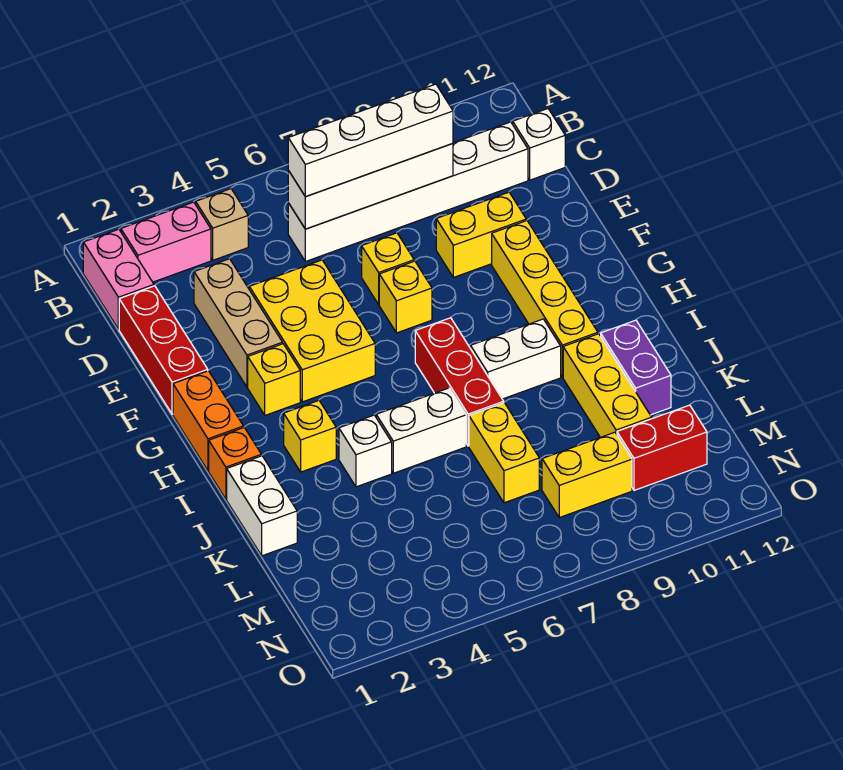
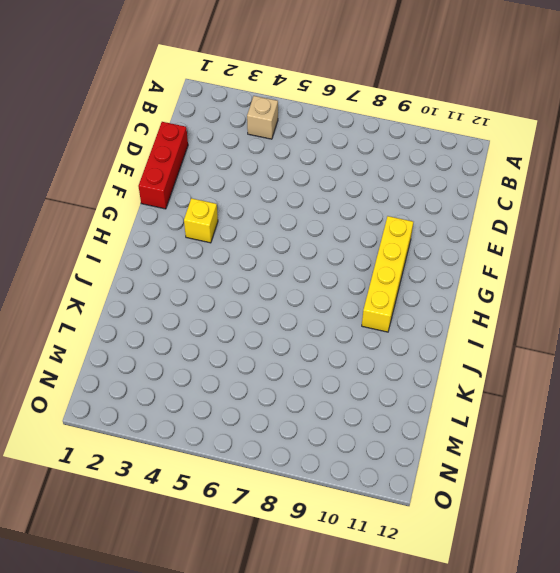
none -> pink brick B1:C1 level 1
none -> pink brick B2:B3 level 1
none -> white brick C6:C11 level 1

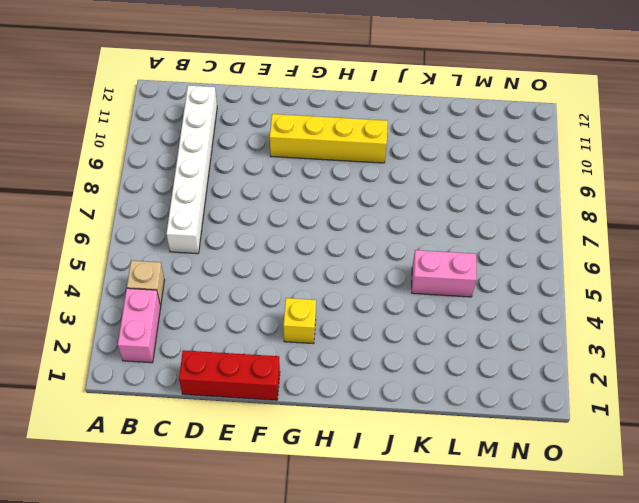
pink brick K5:L5 level 1 -> pink brick B1:C1 level 1
none -> white brick C12 level 1
none -> tan brick D3:F3 level 1
none -> yellow brick E4:G5 level 1

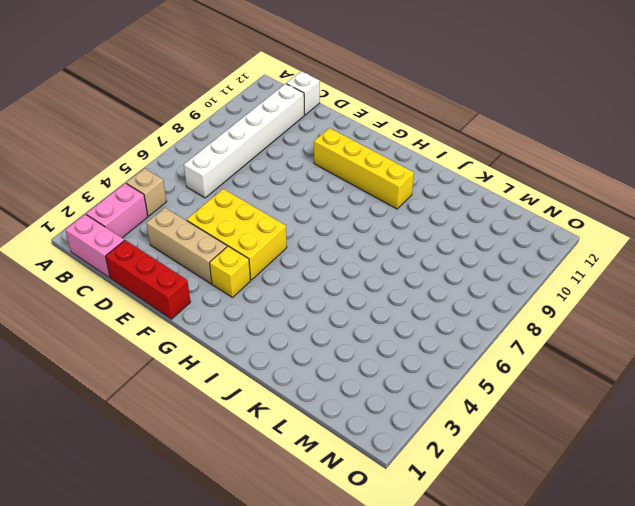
none -> yellow brick E7 level 1
none -> yellow brick E9:E10 level 1
none -> yellow brick F7 level 1

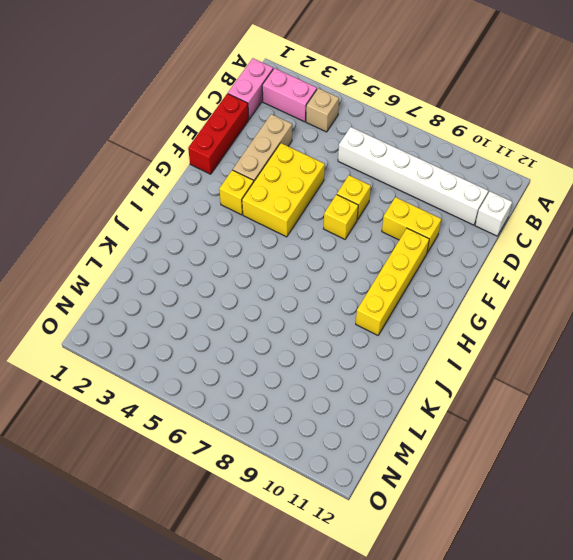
none -> orange brick G1:H1 level 1
none -> red brick H7:J7 level 1
none -> orange brick I1 level 1

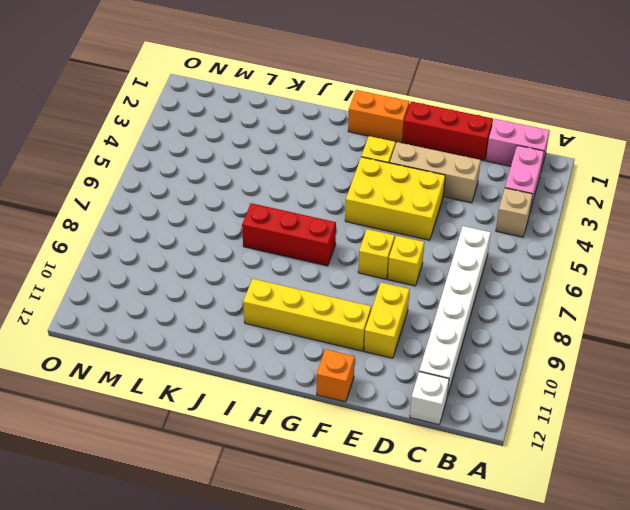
orange brick F12 level 1 -> orange brick I1 level 1
none -> yellow brick I3 level 1
none -> white brick I8:I9 level 1
none -> white brick J1:K1 level 1

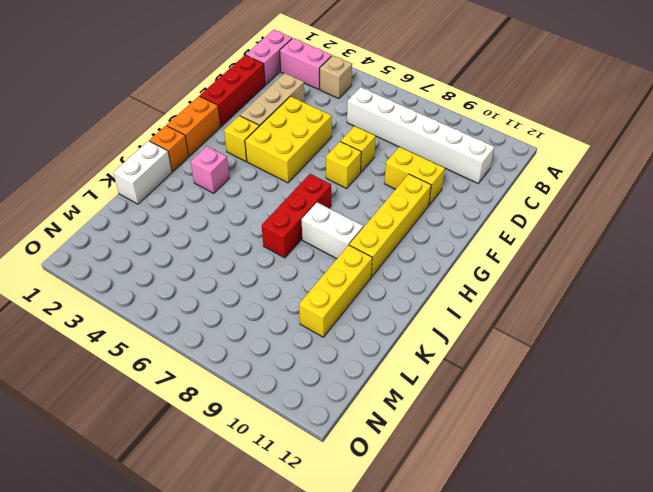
pink brick I3 level 1 -> yellow brick I3 level 1
none -> white brick C12 level 1
none -> white brick J4 level 1
none -> white brick J5:J6 level 1

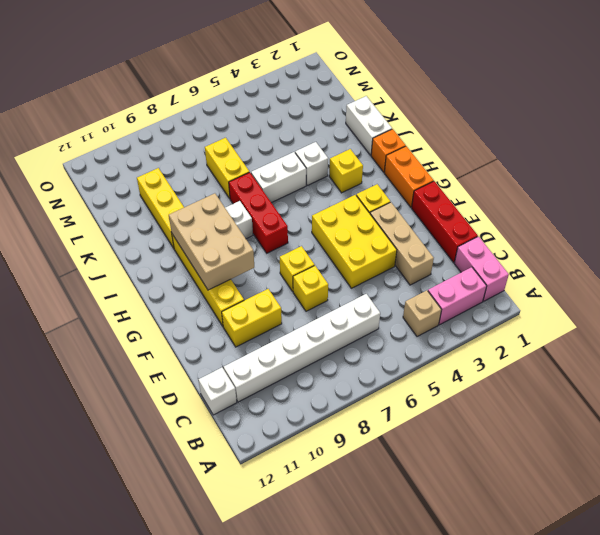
tan brick G9:I10 level 2 -> none
none -> purple brick J11:K11 level 1
none -> yellow brick M8:M9 level 1
none -> red brick M10:M11 level 1

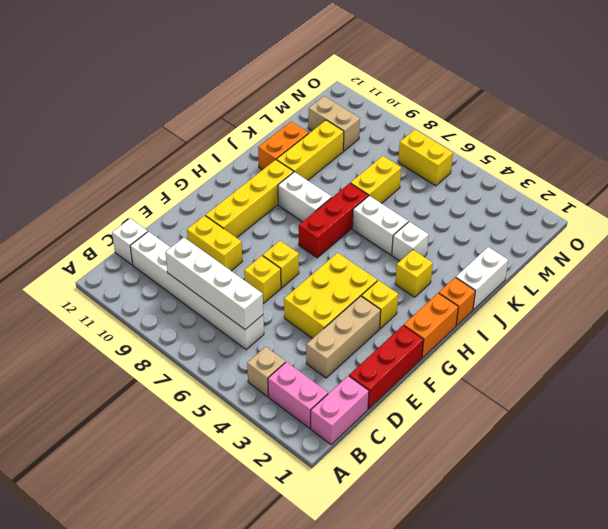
orange brick J11:K11 level 1 -> purple brick J11:K11 level 1
tan brick M10:M11 level 1 -> red brick M10:M11 level 1
yellow brick N6:N7 level 1 -> yellow brick M8:M9 level 1
none -> white brick C6:C9 level 3

